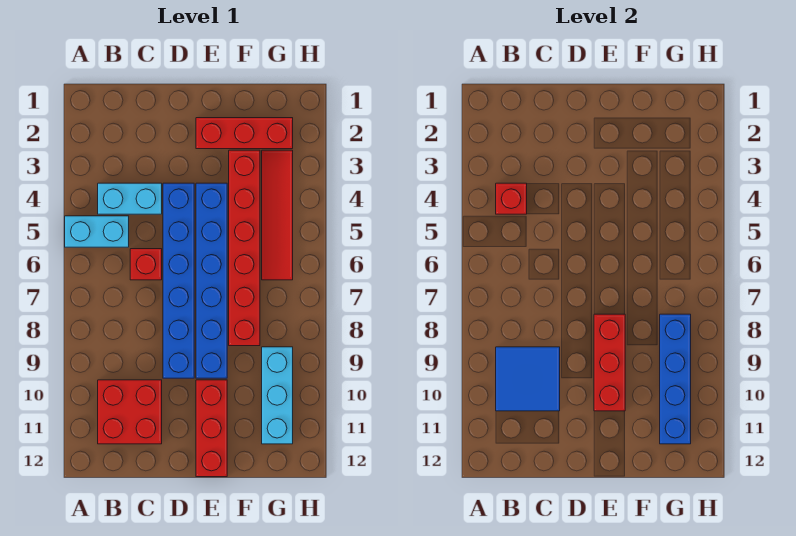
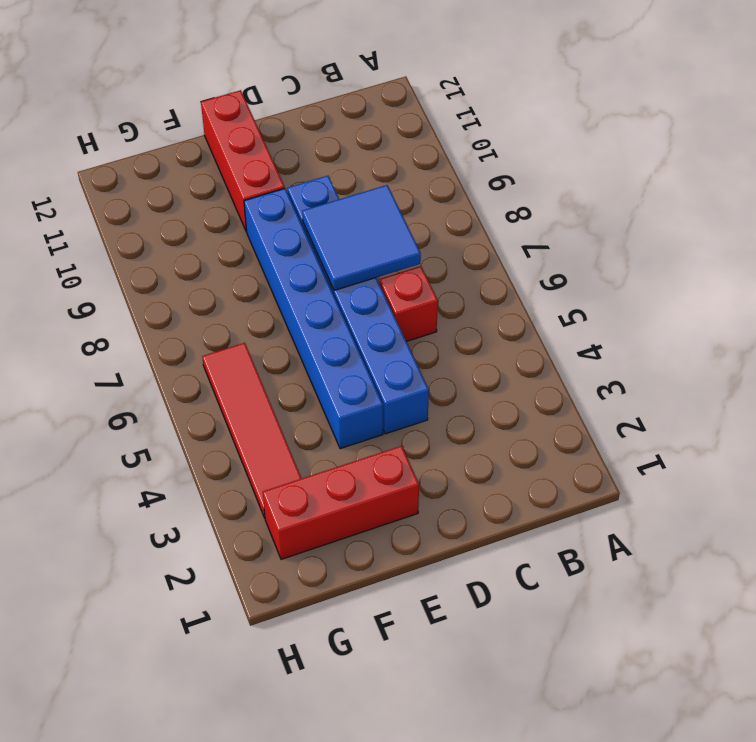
blue tile C7:D8 level 2 -> blue tile B9:C10 level 2
none -> cyan brick A5:B5 level 1
none -> cyan brick B4:C4 level 1
none -> red brick B10:C11 level 1

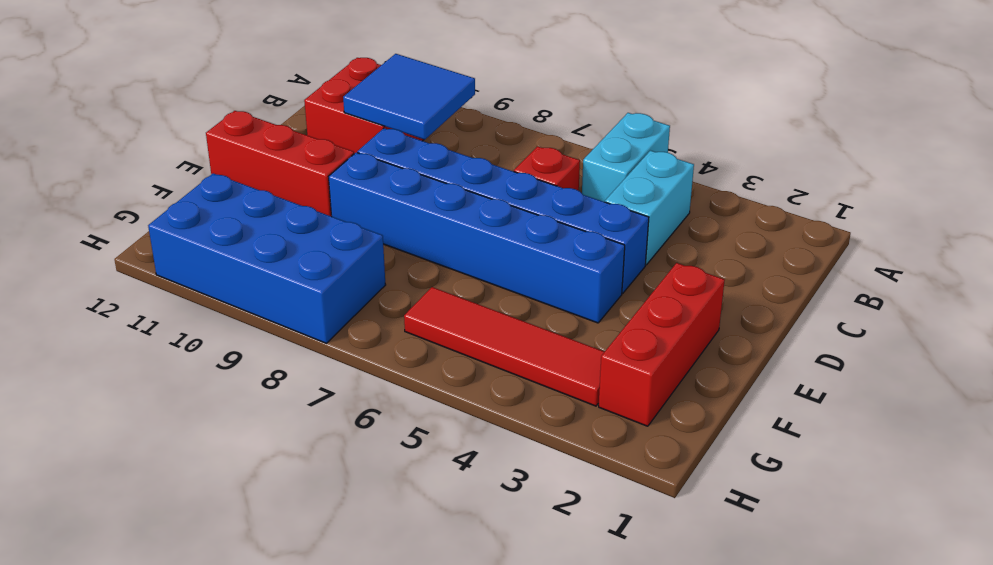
blue brick G8:H11 level 1 -> cyan brick G9:G11 level 1
none -> red brick F3:F8 level 1
none -> red brick B4 level 2
none -> red brick E8:E10 level 2

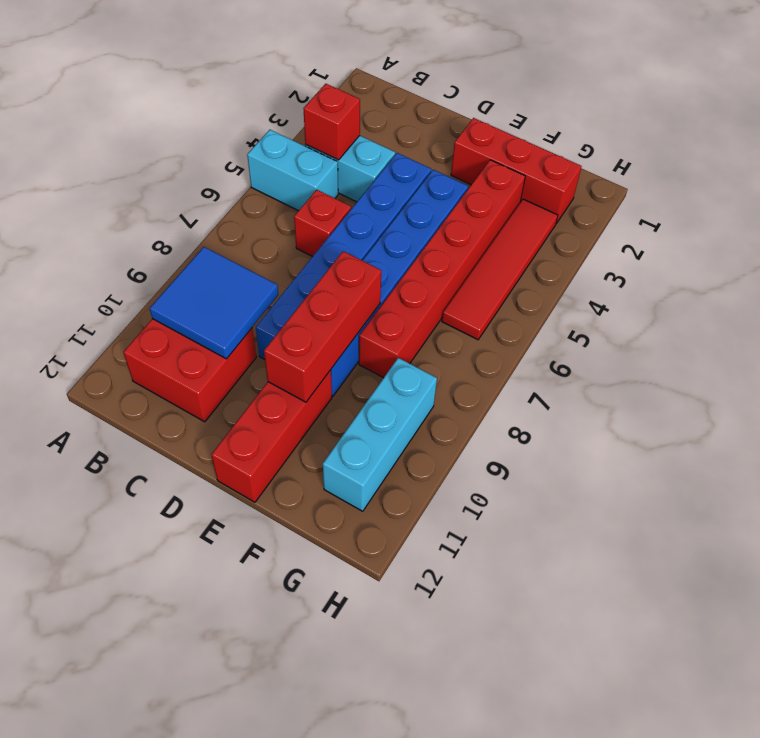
none -> blue brick G8:G11 level 2

